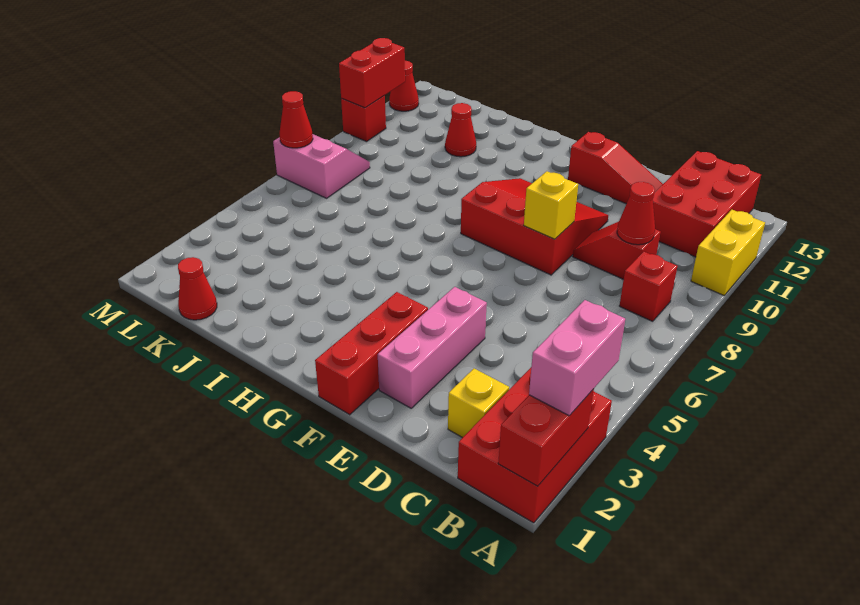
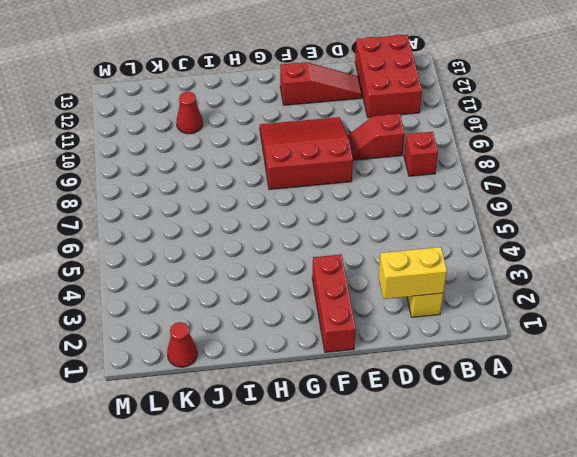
yellow brick C2:D2 level 2 -> yellow brick A10:A11 level 1
none -> red brick A1:B3 level 1
none -> pink brick E2:E4 level 1
none -> pink slope L7:M8 level 1 top 7

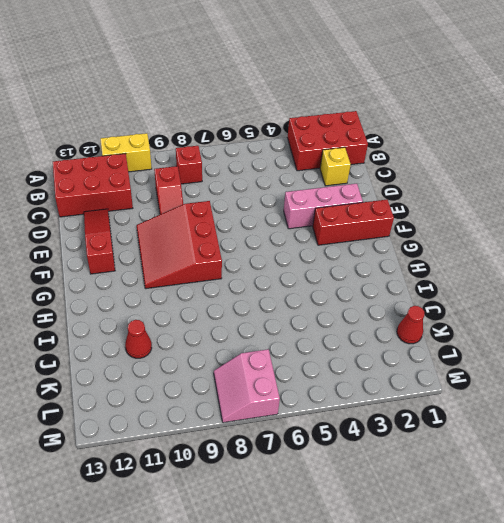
none -> red brick M10 level 1
none -> red cone M12 level 1
none -> red brick A1:A2 level 2

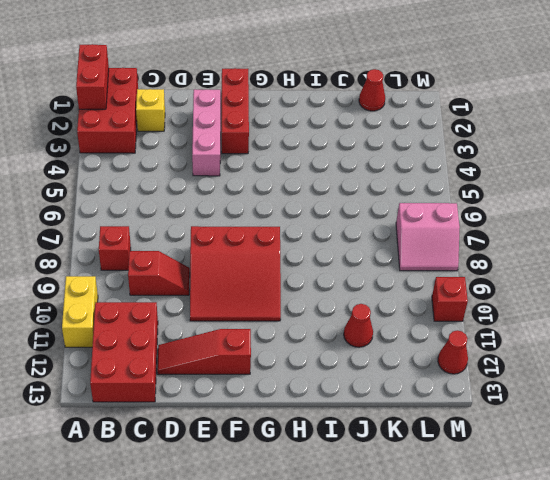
none -> red cone C9 level 2
none -> yellow brick E8 level 2
none -> red cone M7 level 2

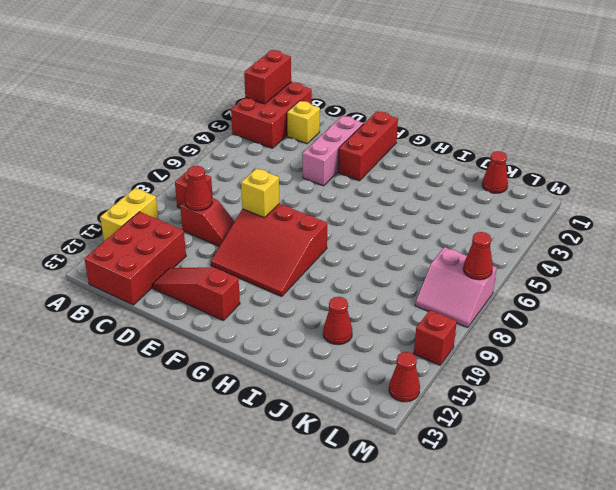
none -> red brick M10:M11 level 2
none -> pink brick A2:A3 level 3

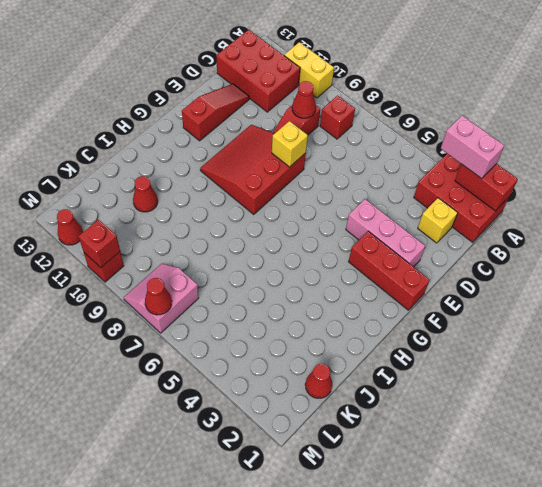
red brick M10 level 2 -> red brick M10:M11 level 2

